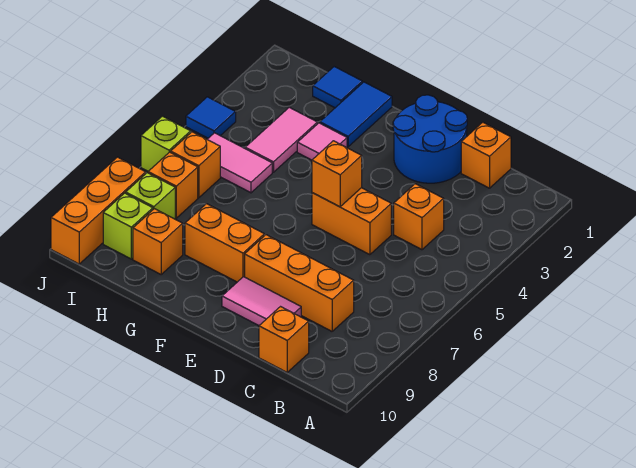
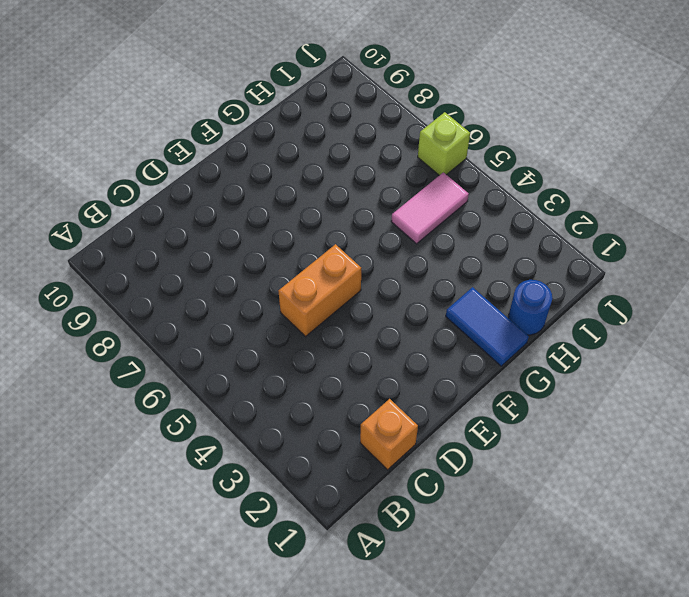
blue round brick H1 level 1 -> blue tile H1 level 1
none -> orange brick C4 level 1
none -> orange brick C8:E8 level 1
none -> orange brick C10 level 1

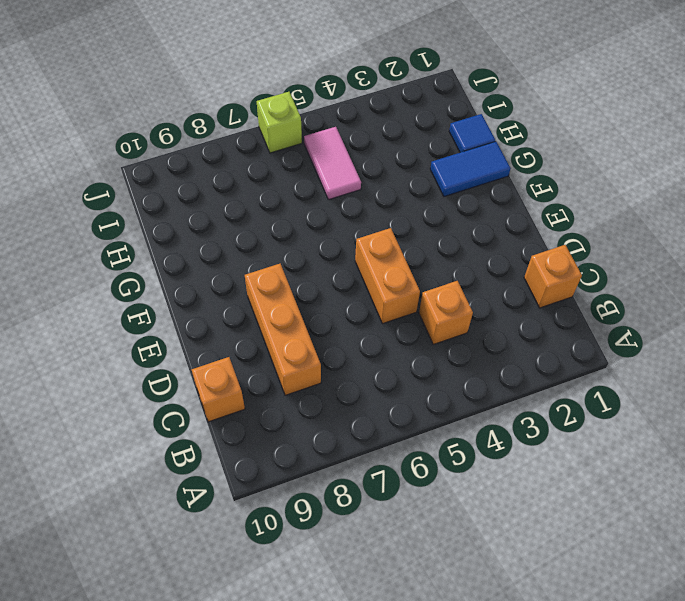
none -> blue round brick D1:E2 level 1
none -> pink tile D9:E9 level 1
none -> orange brick F8:G8 level 1

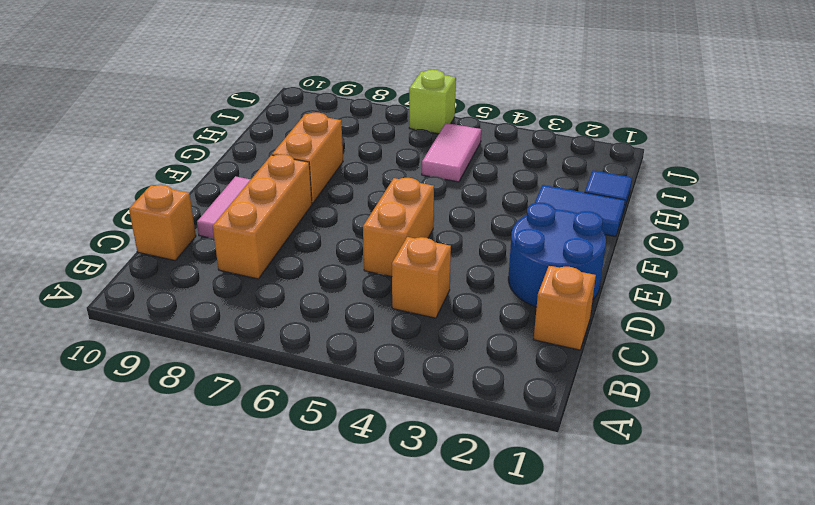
none -> pink tile G3 level 1
none -> pink tile H3:H4 level 1
none -> orange brick H9 level 1

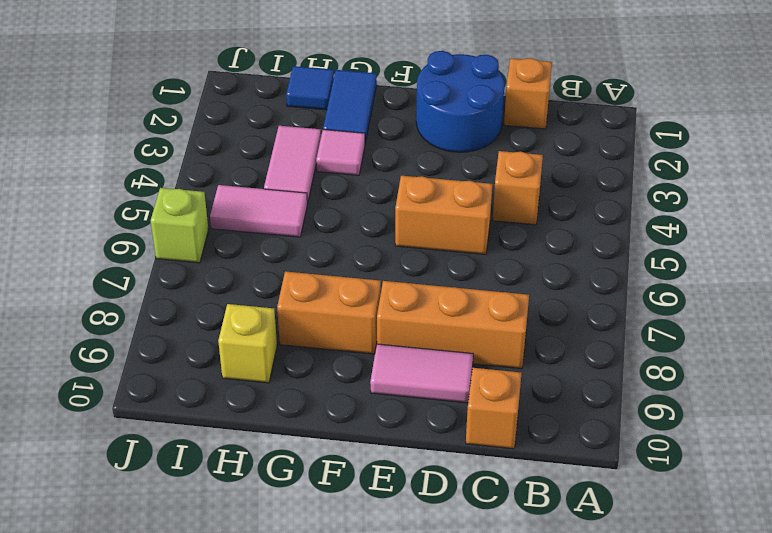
yellow brick H9 level 1 -> orange brick H9 level 1
none -> orange brick I6 level 1
none -> orange brick I7 level 1
none -> lime brick I8 level 1

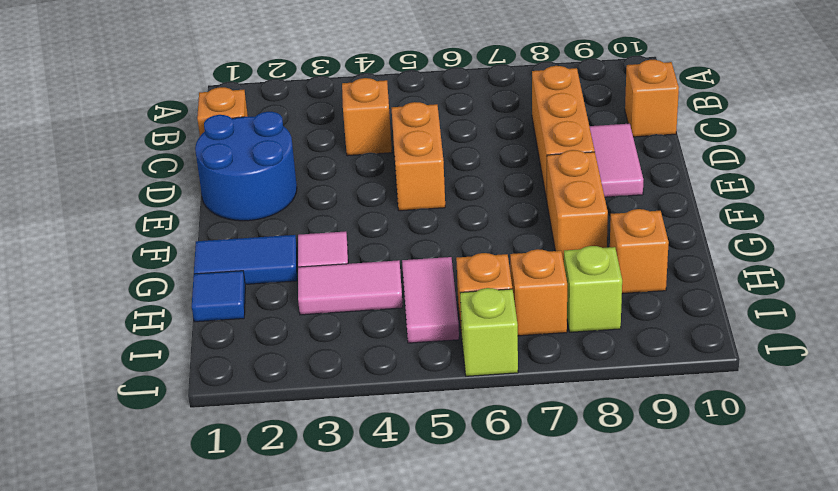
none -> lime brick I9 level 1
none -> blue tile J4 level 1
none -> orange brick J8:J10 level 1

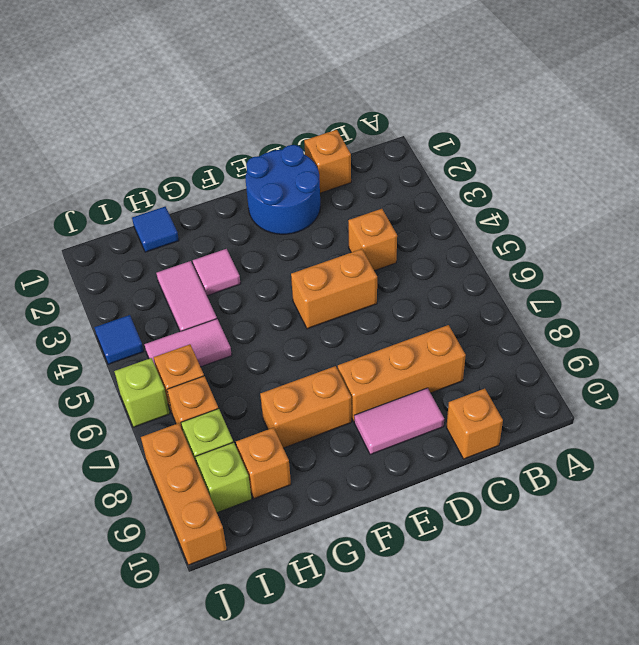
none -> blue tile G1:G2 level 1
none -> orange brick E5 level 2

